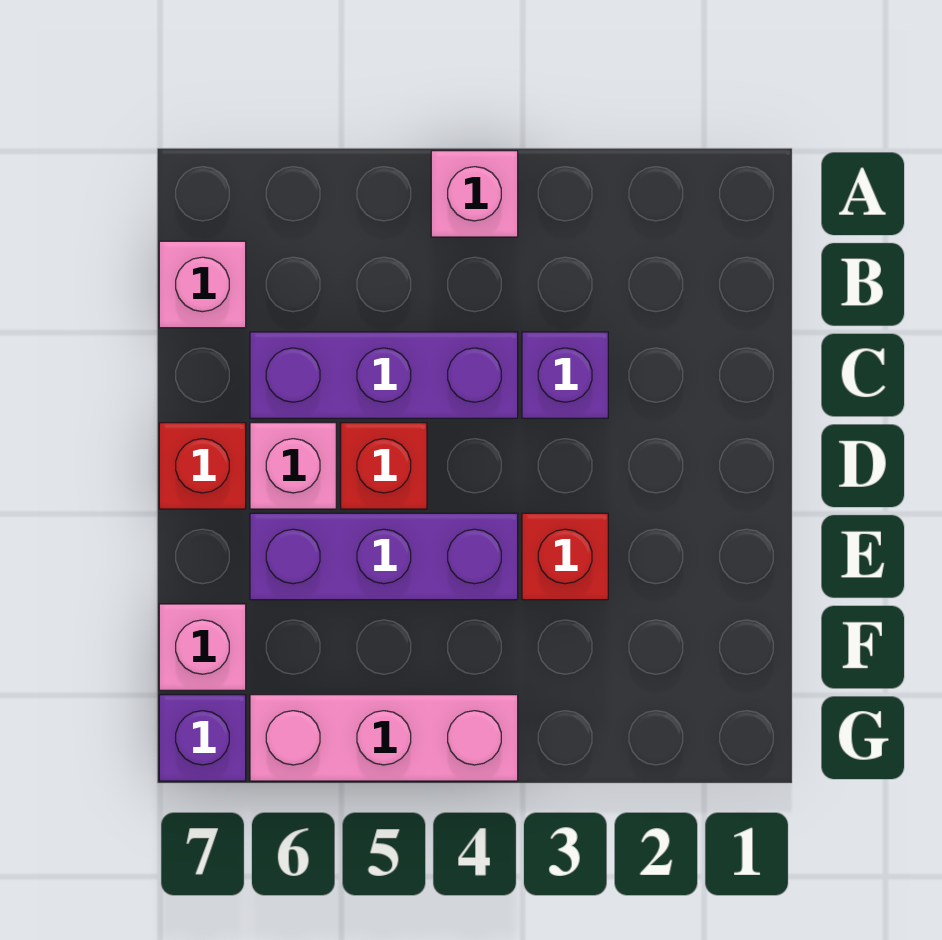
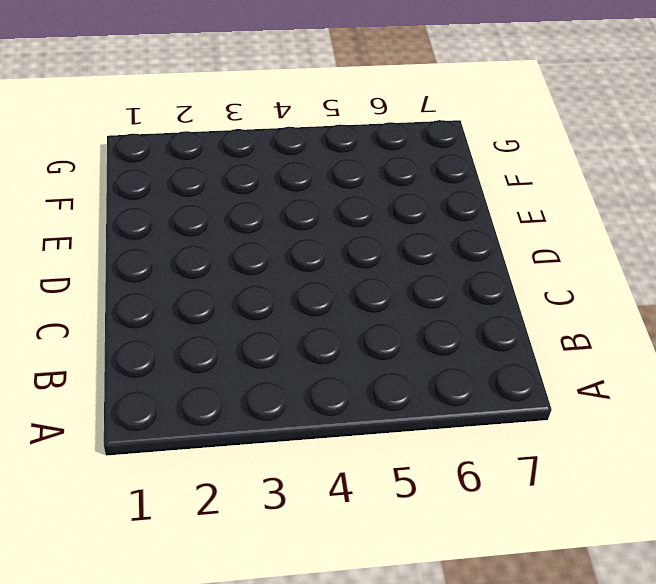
none -> pink brick A4 level 1
none -> pink brick B7 level 1
none -> purple brick C3 level 1

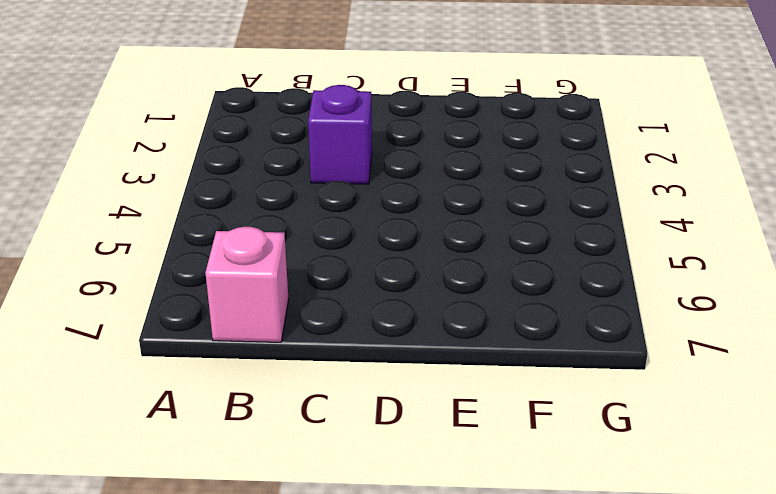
none -> pink brick A4 level 1
none -> purple brick C4:C6 level 1
none -> red brick D5 level 1

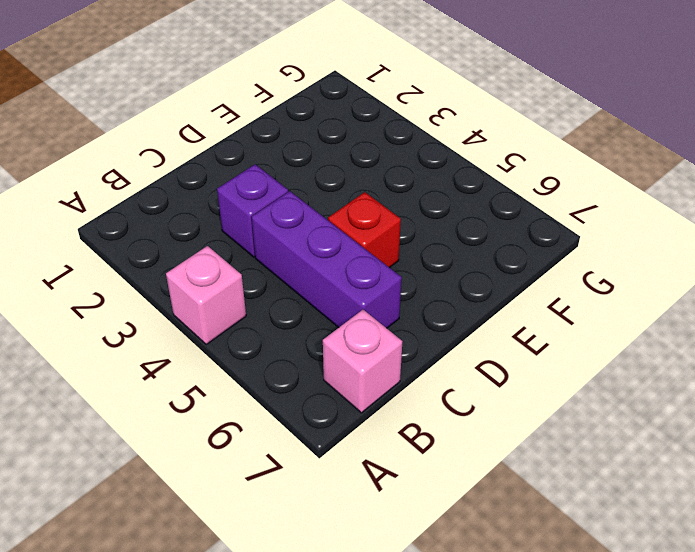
none -> pink brick D6 level 1
none -> red brick D7 level 1
none -> red brick E3 level 1

